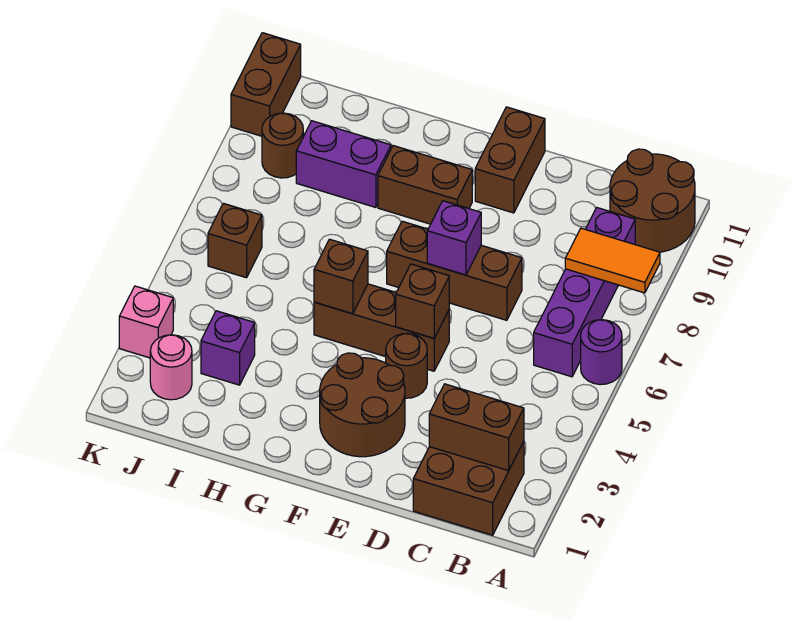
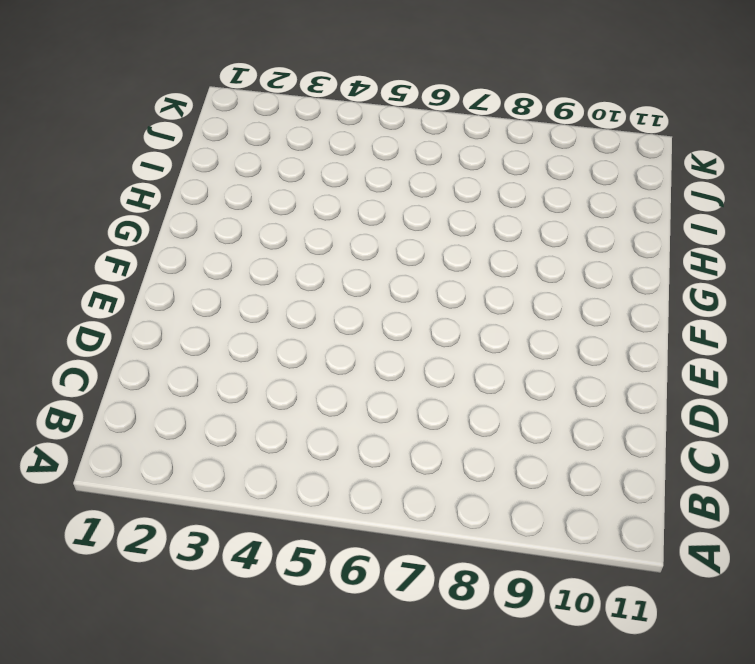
none -> purple round brick A6 level 1
none -> brown round brick A10:B11 level 1
none -> brown brick B1:C2 level 1

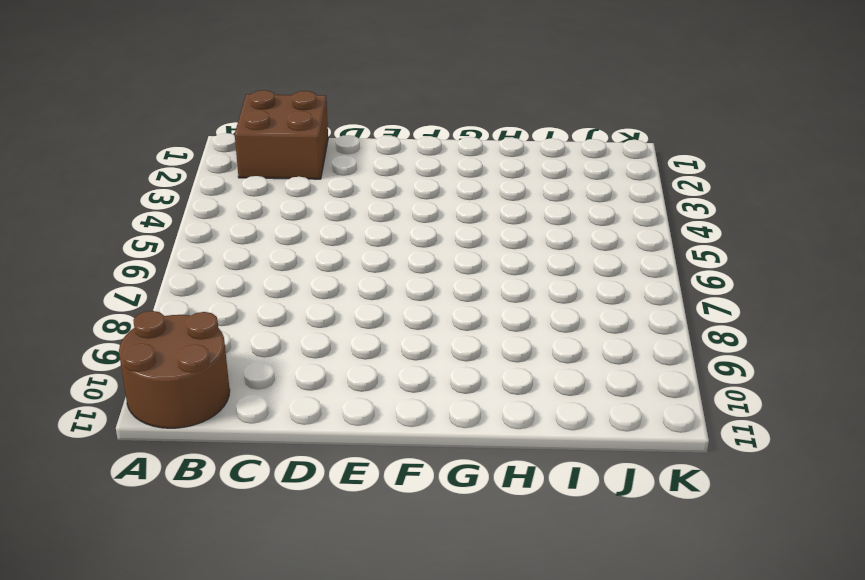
none -> purple round brick A6 level 1
none -> purple brick B6:B9 level 1
none -> brown brick D7:F7 level 1

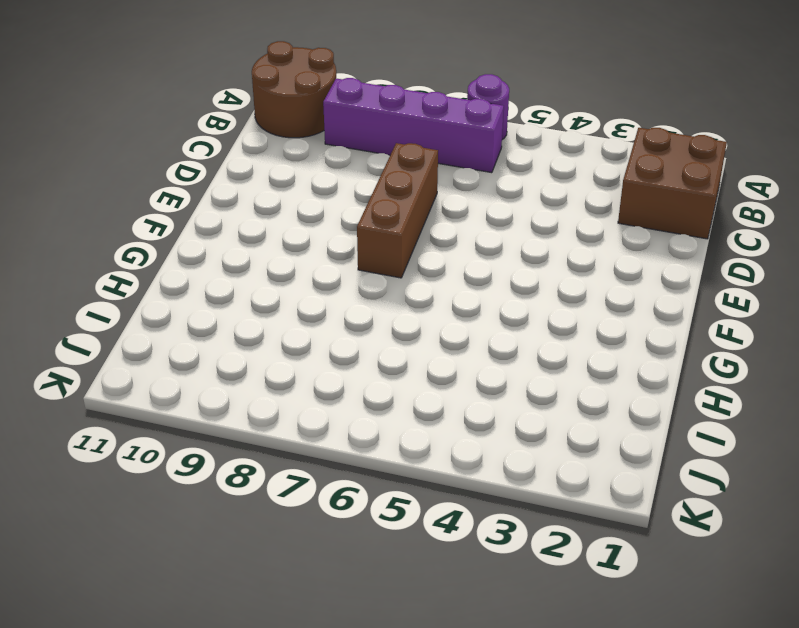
none -> brown round brick E2:F3 level 1
none -> brown round brick E4 level 1
none -> brown brick E5:G5 level 1

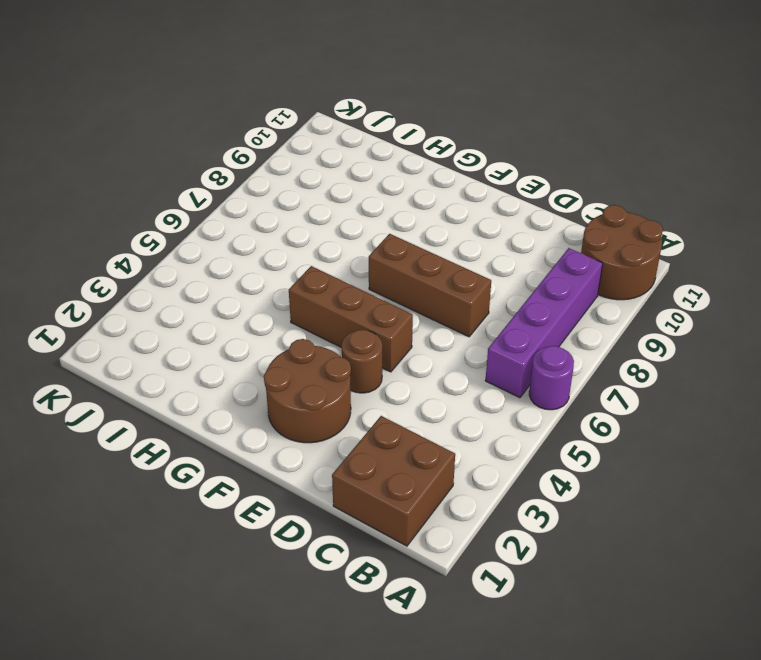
none -> brown brick E10:E11 level 1
none -> brown brick F9:G9 level 1
none -> purple brick H9:I9 level 1

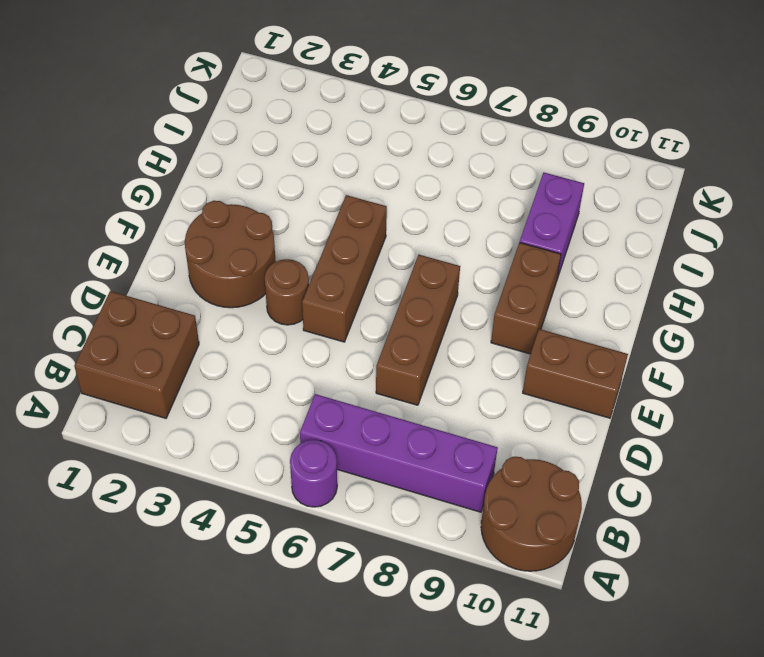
none -> purple brick I3 level 1
none -> pink round brick J2 level 1
none -> brown brick J6 level 1

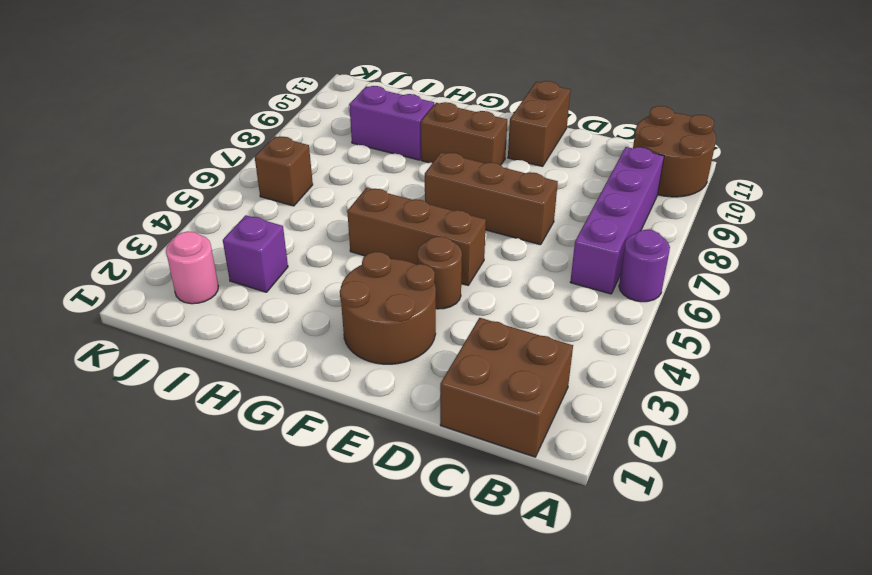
none -> brown round brick J9 level 1
none -> pink brick K3 level 1
none -> brown brick K10:K11 level 1

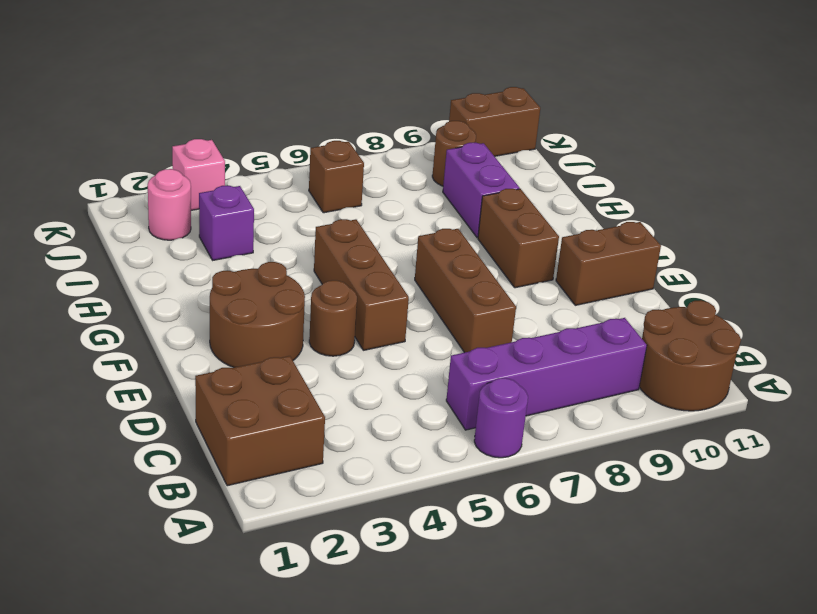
none -> orange tile A8:B8 level 2
none -> brown brick B2:C2 level 2
none -> brown brick E5 level 2

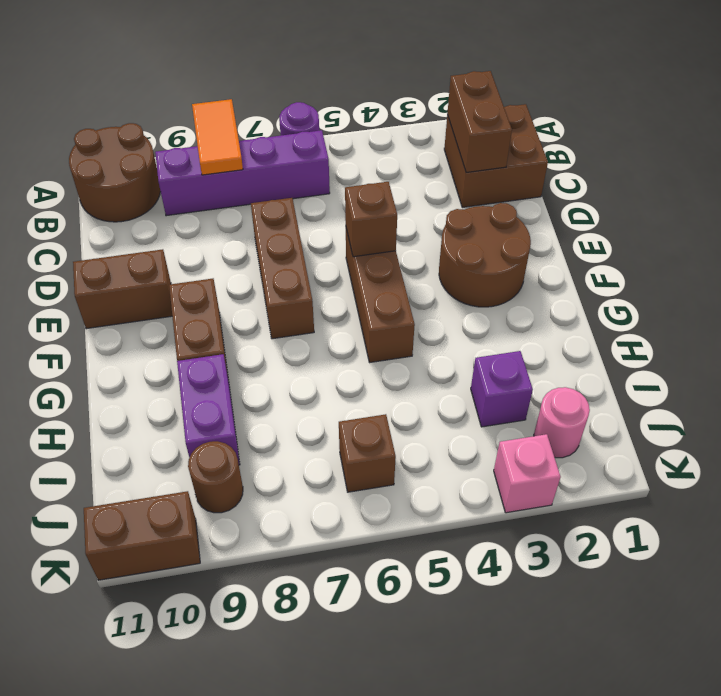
none -> brown round brick E4 level 1
none -> purple brick E7 level 2
none -> brown brick G5 level 2

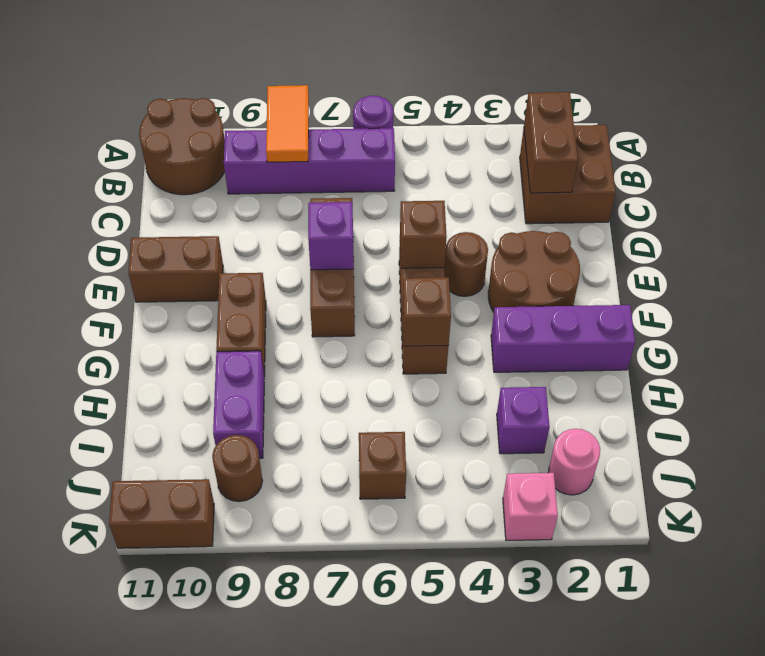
purple brick G1:G3 level 1 -> none

